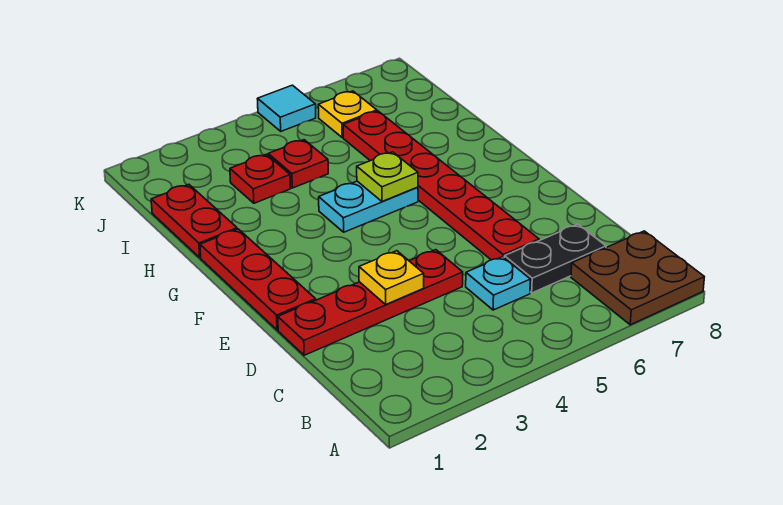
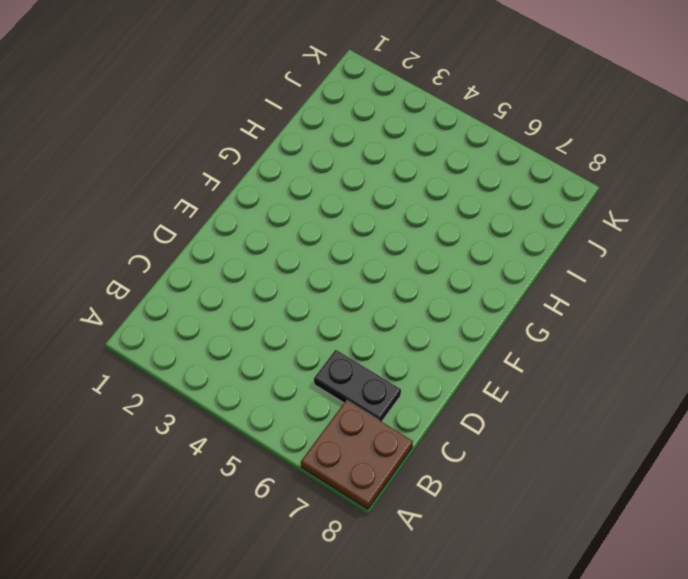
none -> cyan plate C5 level 1
none -> red plate D1:D4 level 1
none -> red plate D6:I6 level 1

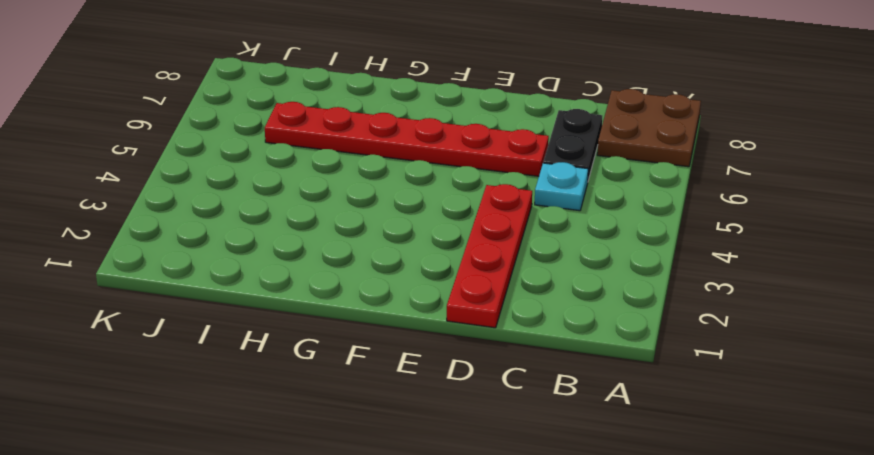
none -> red plate E1:G1 level 1
none -> cyan plate G4:G5 level 1
none -> red plate H1:I1 level 1

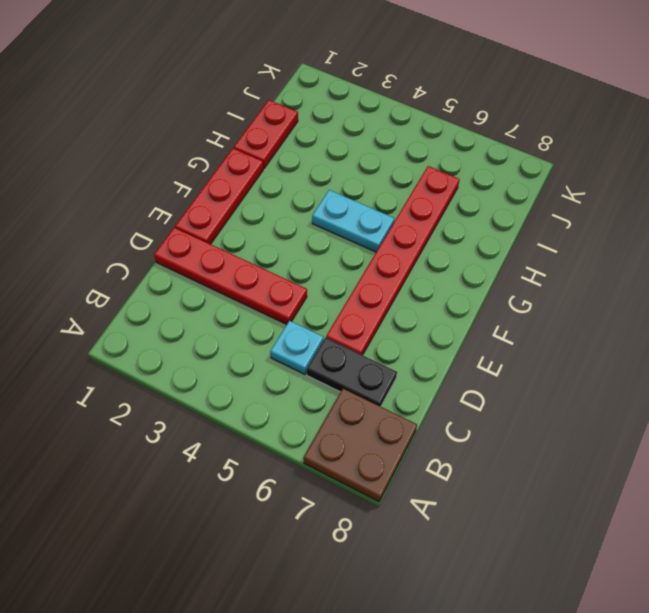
none -> red plate I3 level 1
none -> red plate I4 level 1
none -> yellow plate J6 level 1

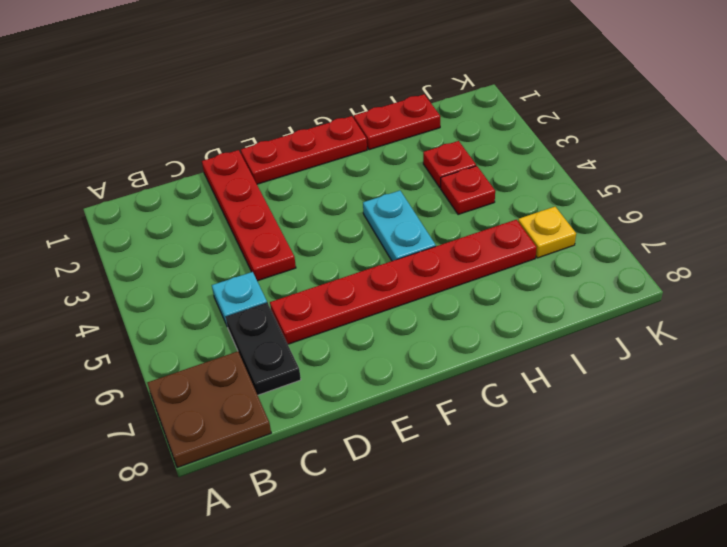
none -> cyan tile K5 level 1
none -> yellow plate D3 level 2
none -> lime plate G5 level 2

